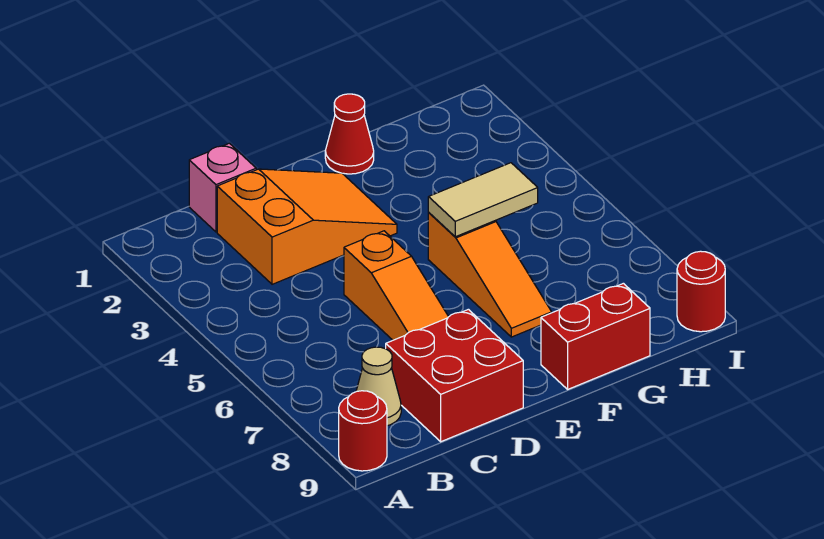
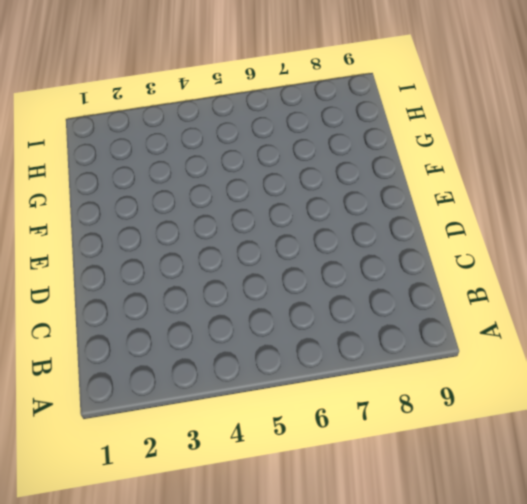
none -> red round brick A9 level 1
none -> tan cone B8 level 1

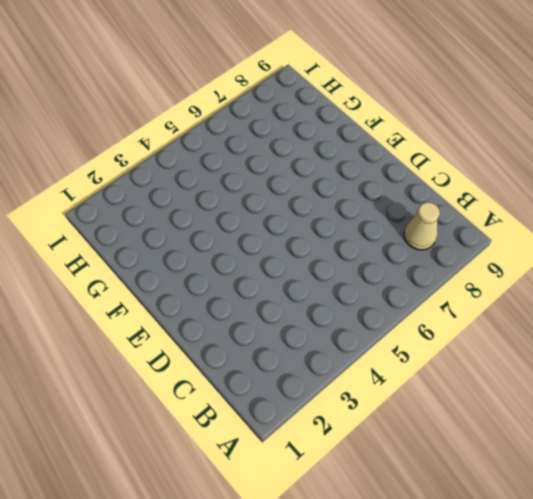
none -> red round brick A9 level 1
none -> pink brick C1 level 1

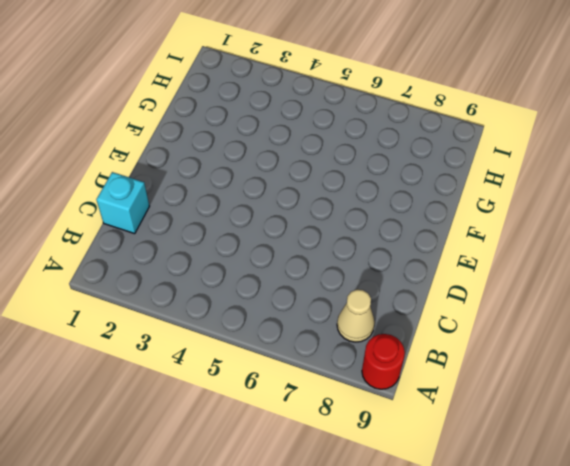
cyan brick C1 level 1 -> pink brick C1 level 1
none -> orange slope C2:E3 level 1 top C
none -> red brick C8:D9 level 1

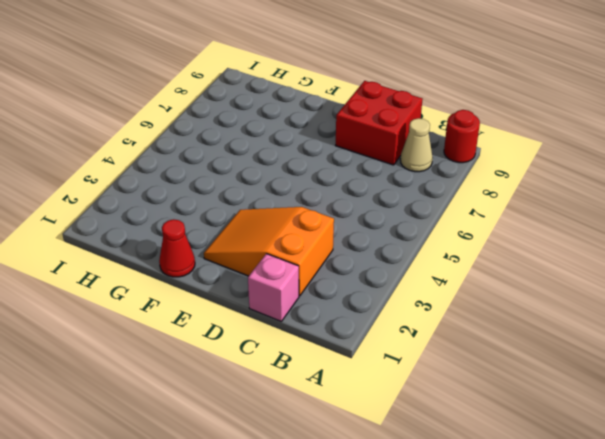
none -> orange slope D5:D7 level 1 top 5
none -> orange slope F5:F7 level 1 top 5

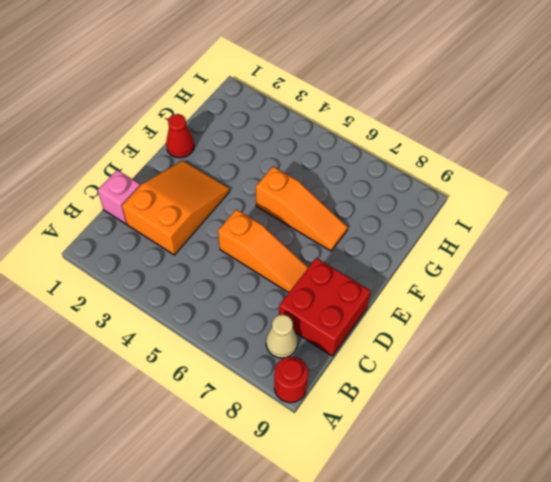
none -> red brick F9:G9 level 1
none -> red round brick I9 level 1

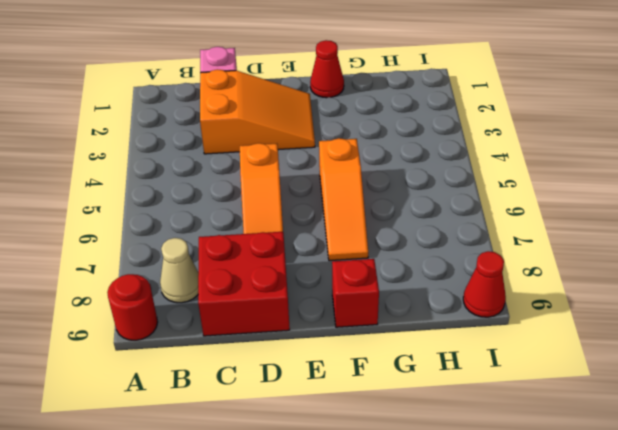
red brick F9 level 1 -> red brick F9:G9 level 1
red cone I9 level 1 -> red round brick I9 level 1
none -> tan tile F5:G5 level 2

